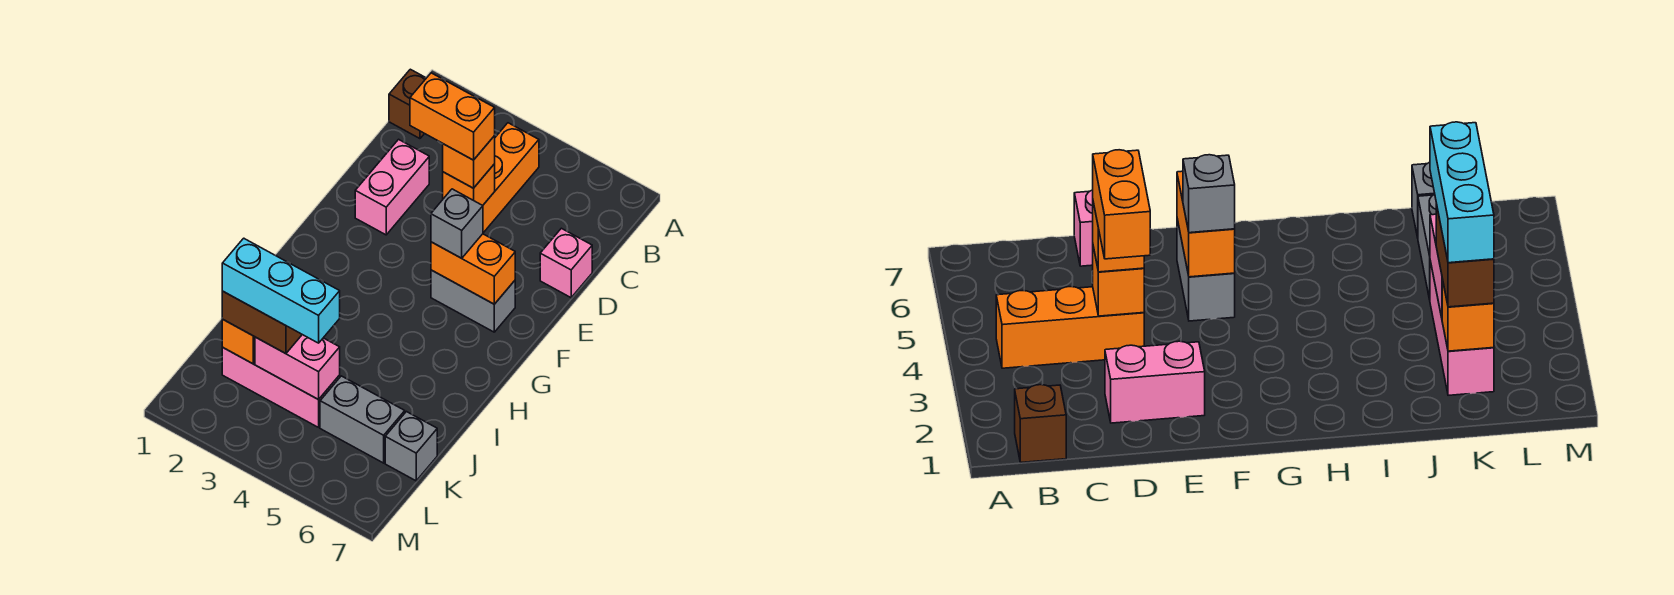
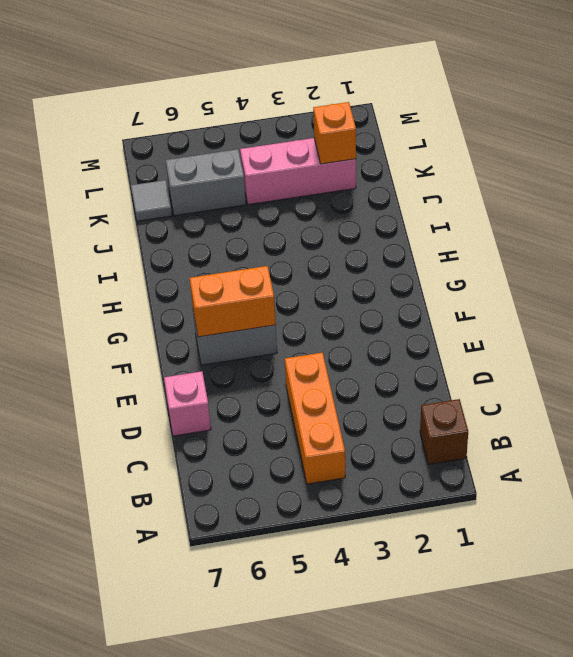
grey tile K7 level 1 -> grey brick K7 level 1
none -> pink brick D2:E2 level 1
none -> orange brick D4 level 2
none -> pink brick K3:K4 level 2

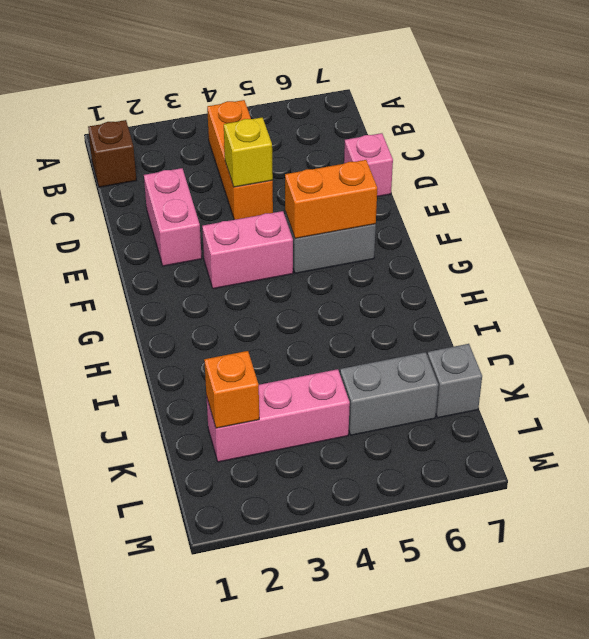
yellow brick D4 level 2 -> orange brick D4 level 2
pink brick F3:F4 level 1 -> pink brick K3:K4 level 2
none -> orange brick D4 level 3
none -> grey brick F5 level 3
none -> brown brick K2:K3 level 3

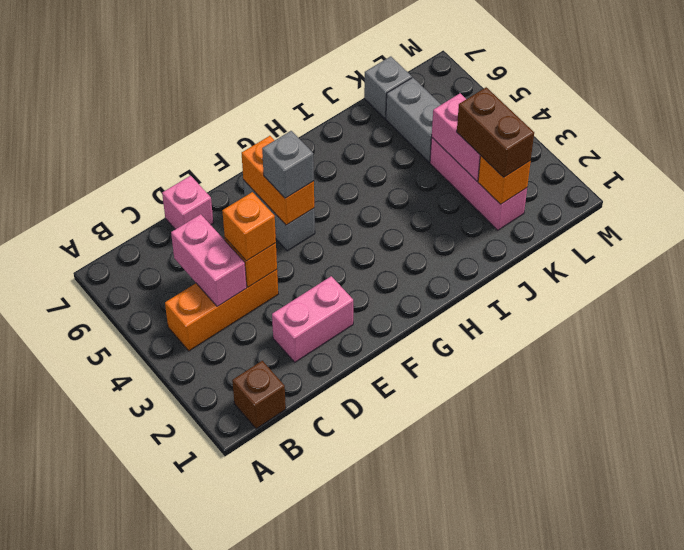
pink brick C4:C5 level 2 -> none
none -> orange brick D3:D4 level 4
none -> cyan brick K2:K4 level 4

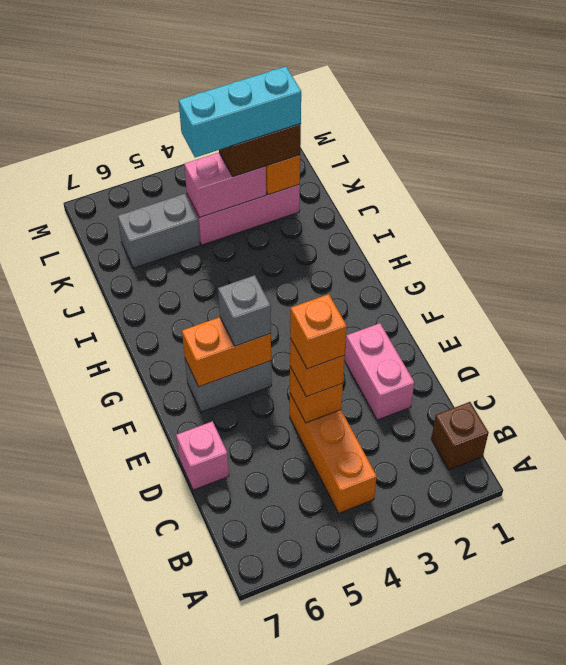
orange brick D4 level 4 -> orange brick D3:D4 level 4
none -> grey brick K7 level 1

